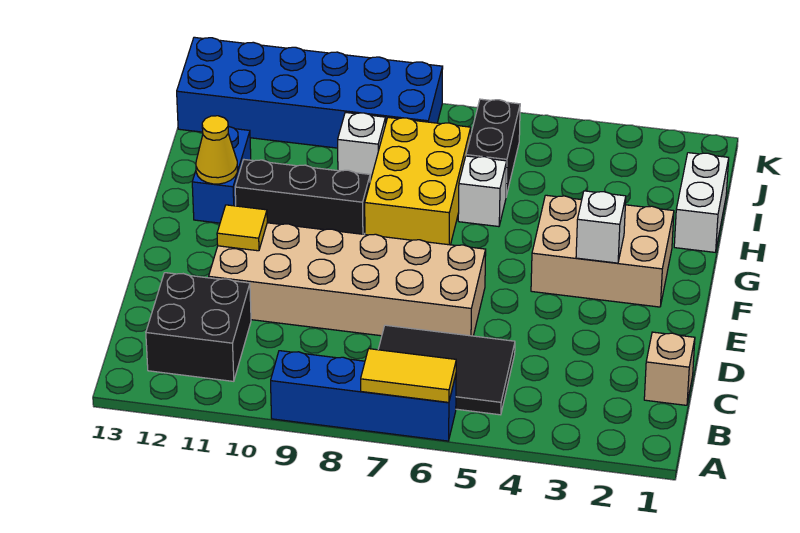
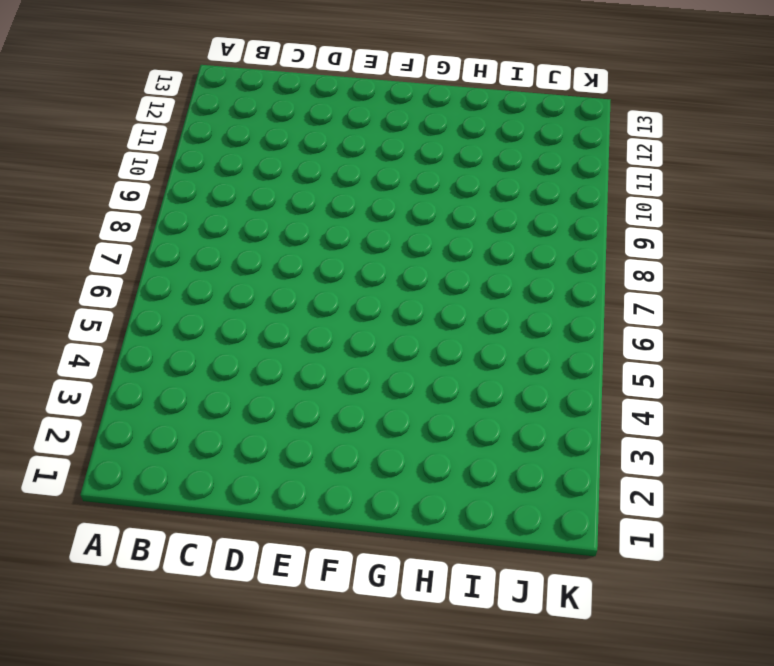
none -> blue brick A6:A9 level 1
none -> black tile B5:C7 level 1
none -> black brick B11:C12 level 1

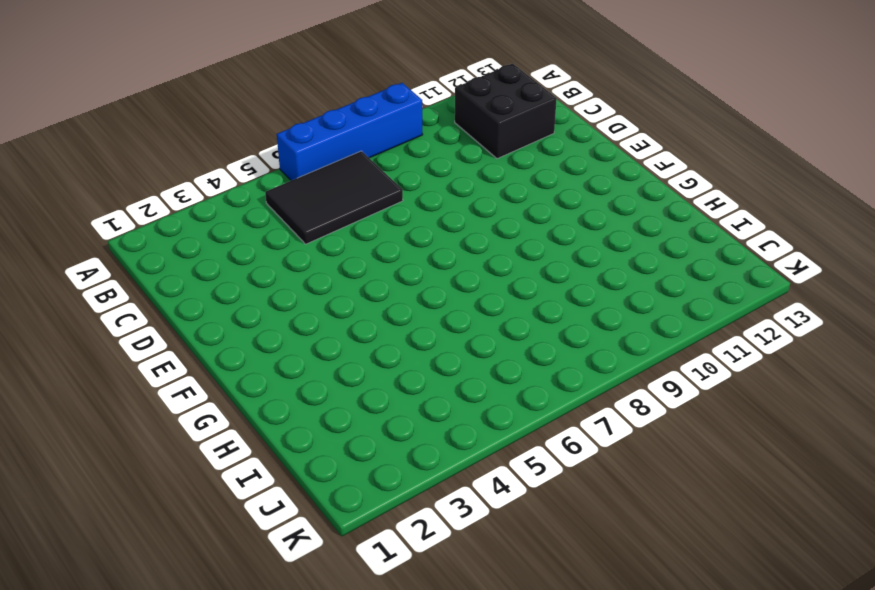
none -> tan brick C1 level 1
none -> tan brick D6:E11 level 1
none -> tan brick F2:G4 level 1

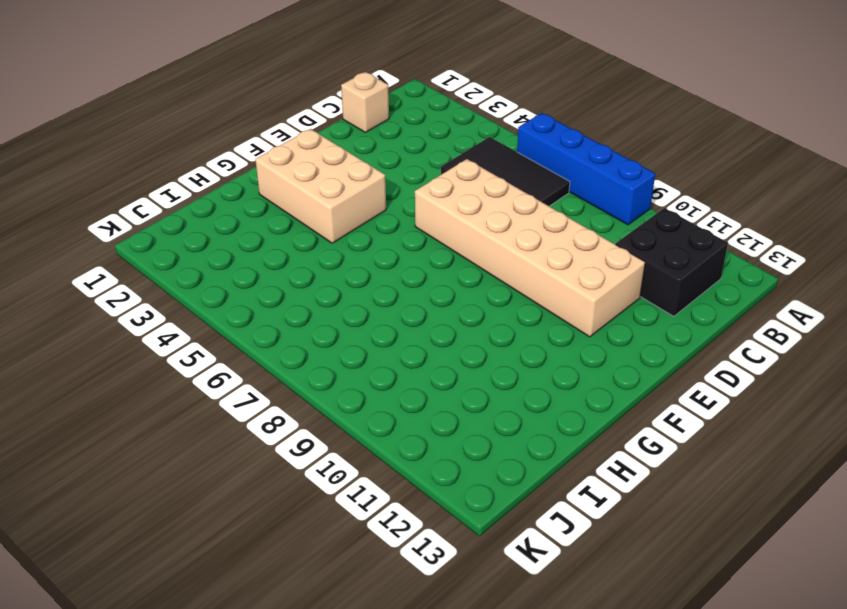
none -> yellow brick G7:I8 level 1
none -> black brick G9:G11 level 1
none -> blue brick G12:H12 level 1

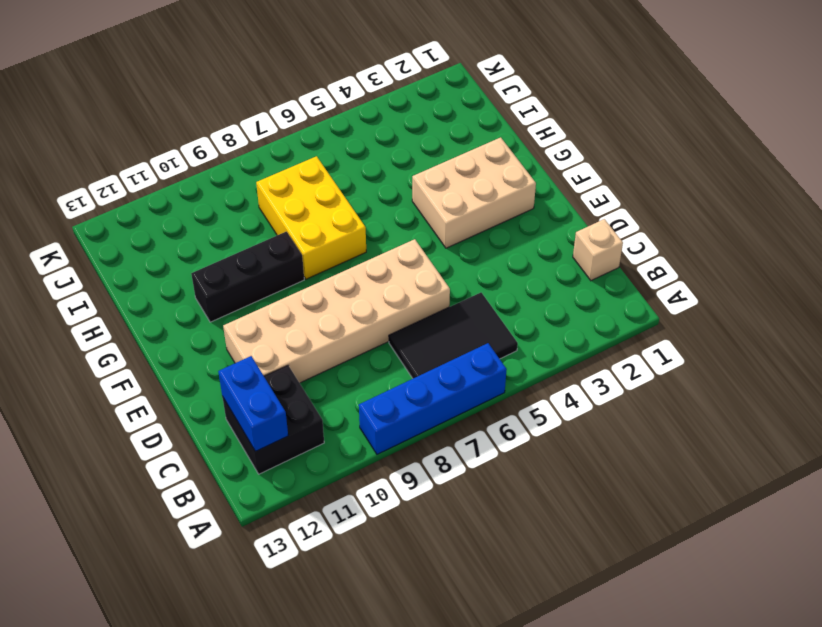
blue brick B12:C12 level 2 -> blue brick G12:H12 level 1
none -> white brick H1:I1 level 1
none -> white brick H6 level 1
none -> black brick I6:J6 level 1

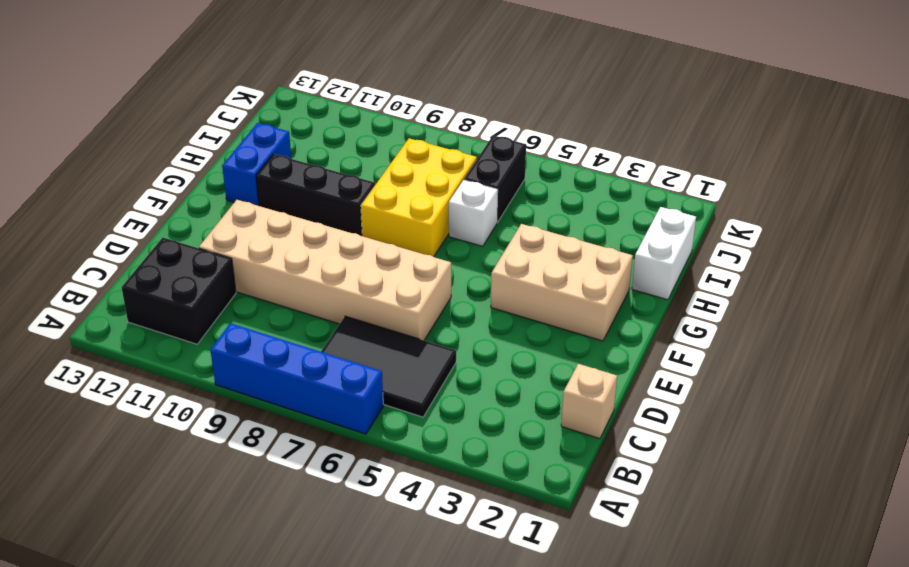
none -> white brick I9 level 1
none -> blue brick J8:K13 level 1
none -> yellow tile A6:A7 level 2

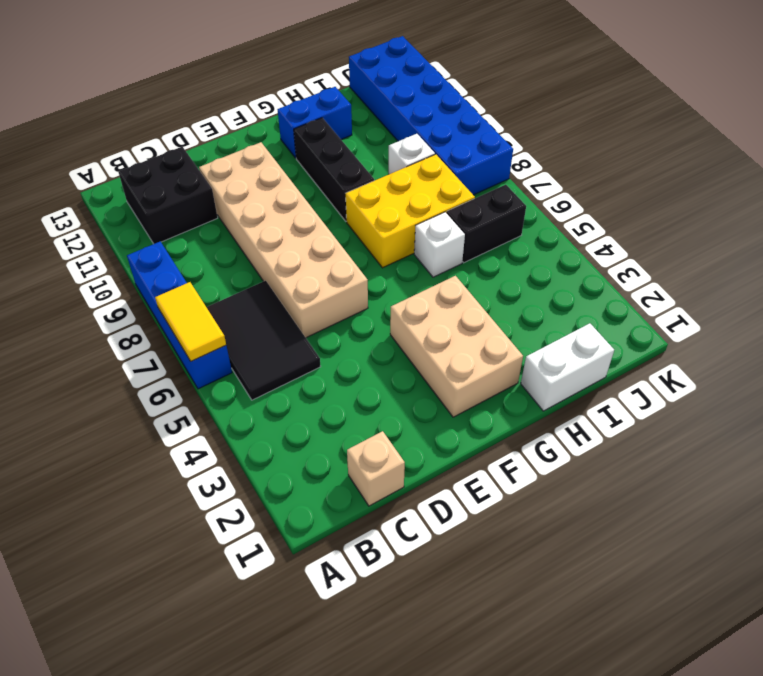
none -> yellow tile E11 level 2
none -> white brick F3 level 2
none -> yellow cone G12 level 2

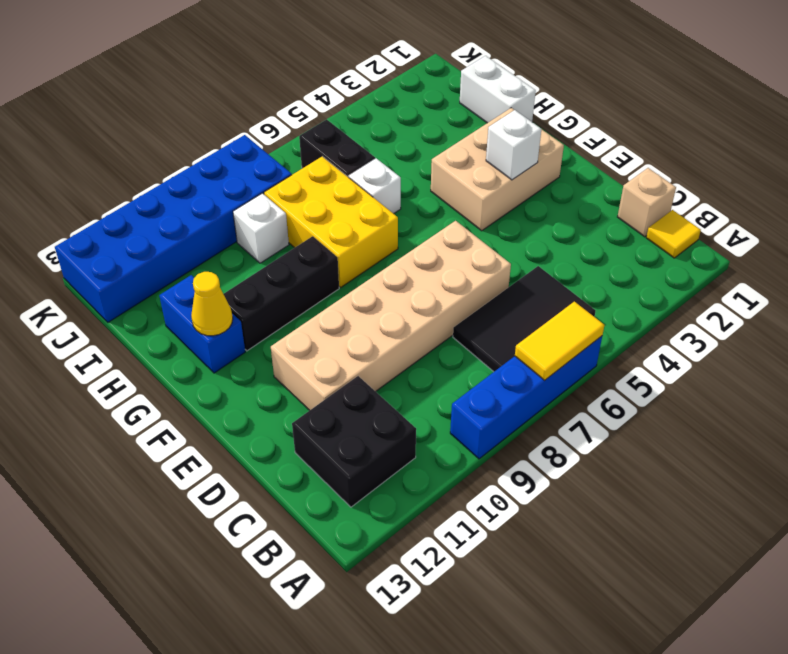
yellow tile B1 level 1 -> yellow tile E11 level 2

